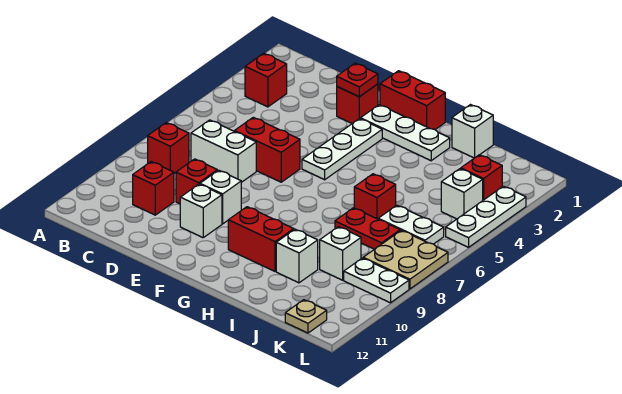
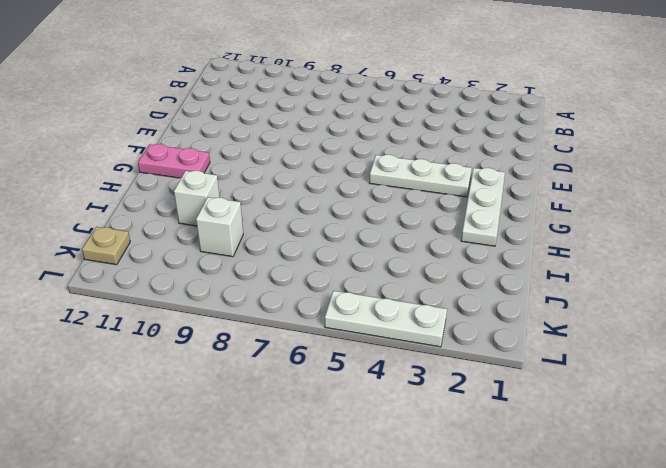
pink plate G11:G12 level 1 -> none
none -> red brick B3 level 1
none -> red brick B8 level 1
none -> white brick C7:D7 level 1

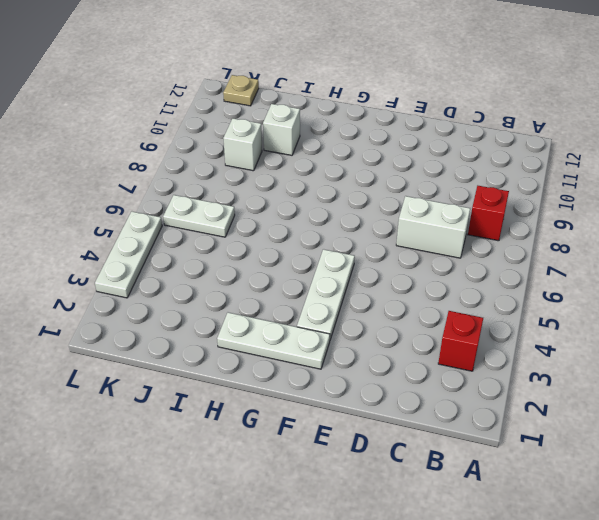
none -> red brick C10 level 1
none -> red brick D6:E6 level 1
none -> red brick D9 level 1

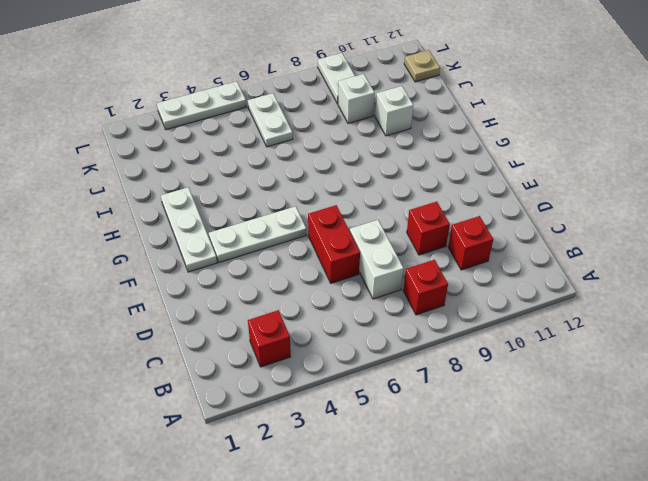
none -> red brick E2 level 1
none -> white brick E9 level 1
none -> white brick E10 level 1

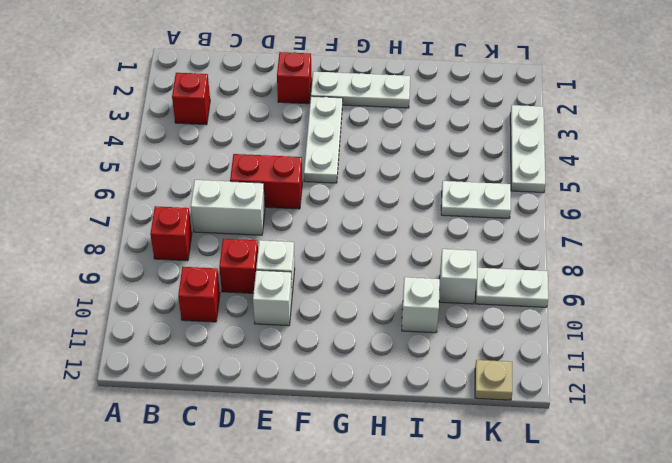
none -> red brick F1:G1 level 1
none -> red brick G10:H10 level 1
none -> white brick I1 level 1

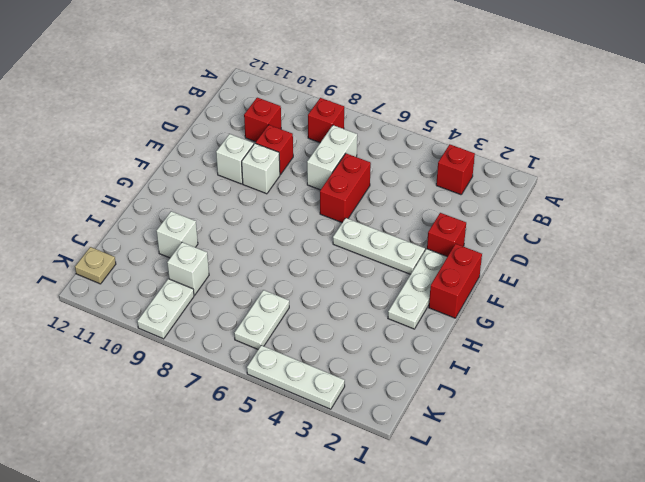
none -> red brick G10:H10 level 1
none -> white brick I1 level 1
none -> red brick I6 level 1

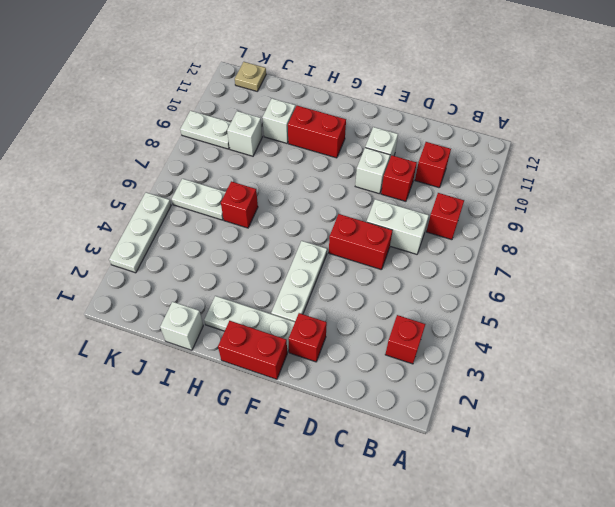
none -> red plate I7:J7 level 1
none -> red brick K3 level 1
none -> white brick K4 level 1

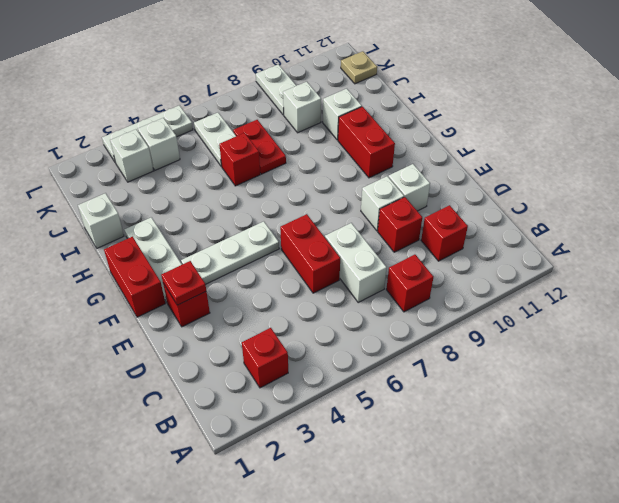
white brick K3 level 1 -> red brick K3 level 1
none -> tan plate K7:L8 level 1

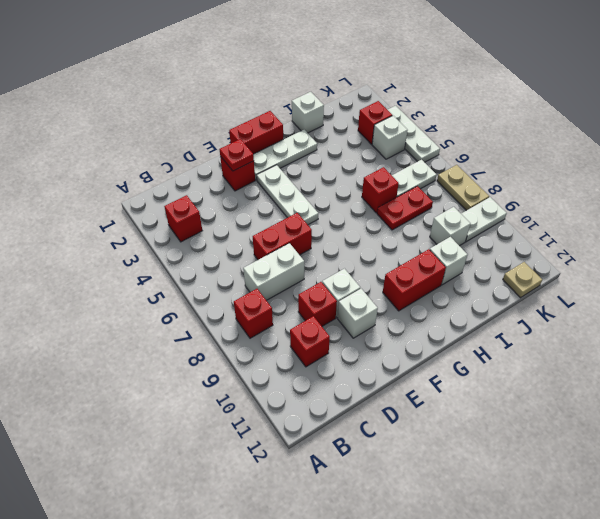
tan plate L7:L8 level 1 -> tan plate K7:L8 level 1

